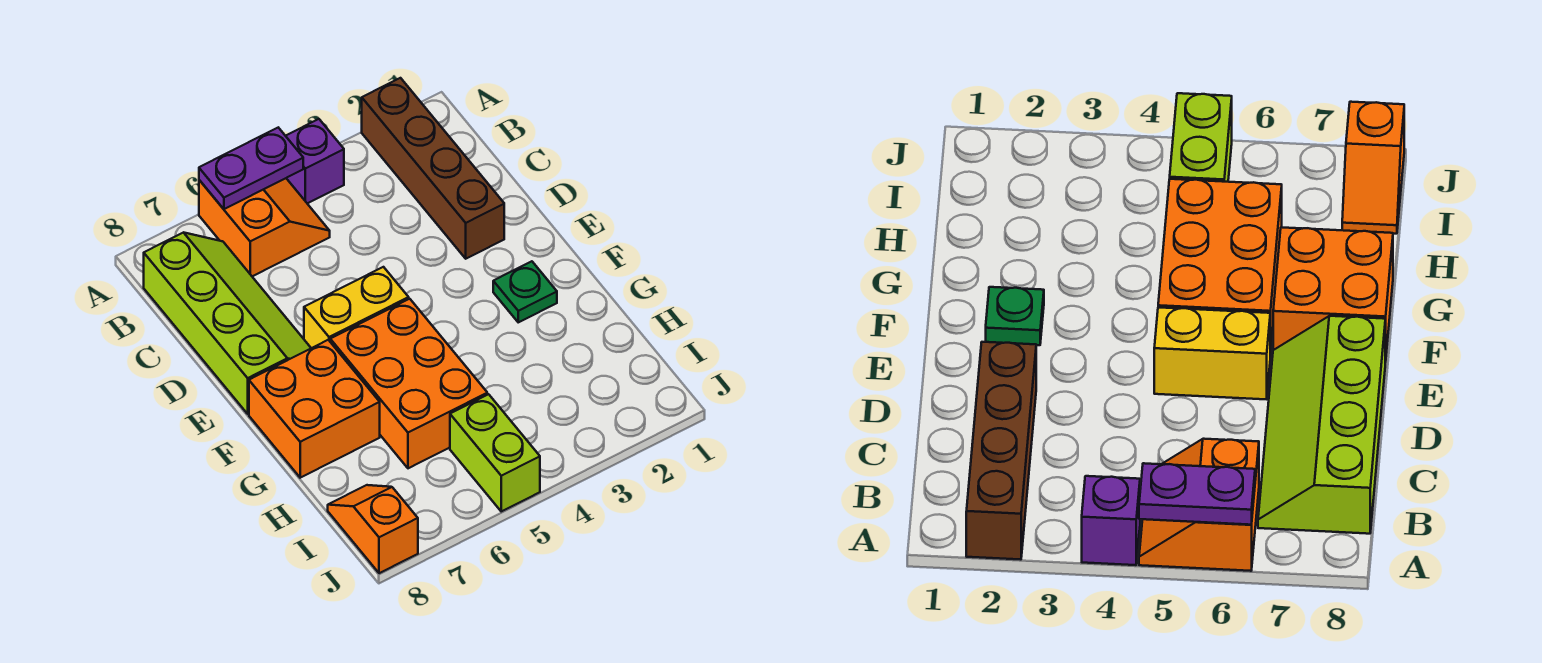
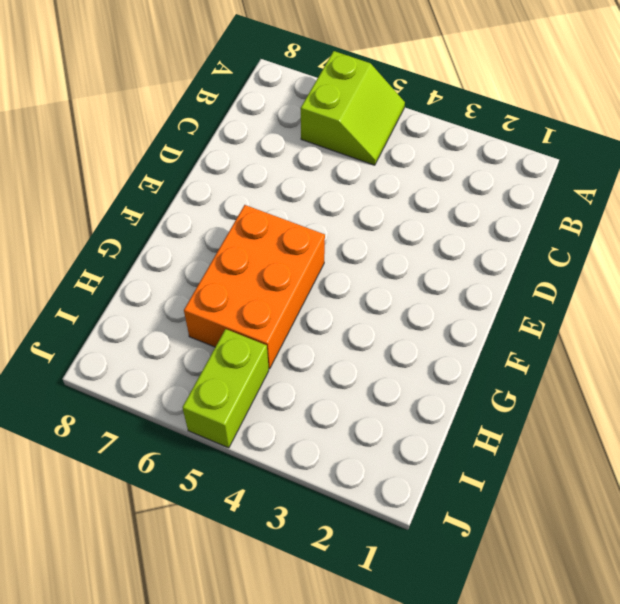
lime slope A5:B6 level 1 top 6 -> orange slope A5:B6 level 1 top 6
none -> brown brick A2:D2 level 1
none -> purple brick A4 level 1

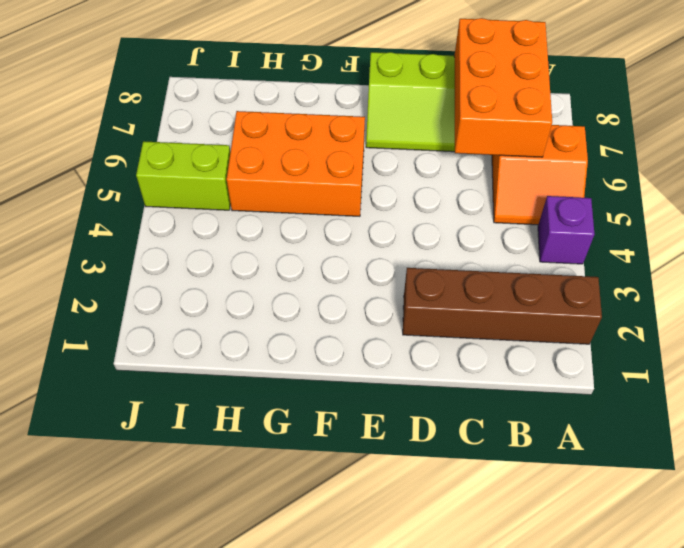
orange brick B6:C8 level 2 -> none
none -> yellow brick E5:E6 level 1
none -> green plate F2 level 1

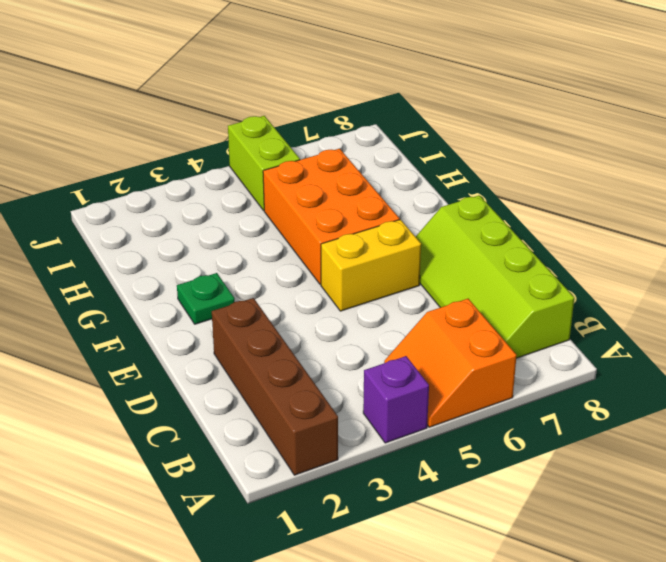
none -> orange brick F7:G8 level 1
none -> orange slope I8:J8 level 1 top J

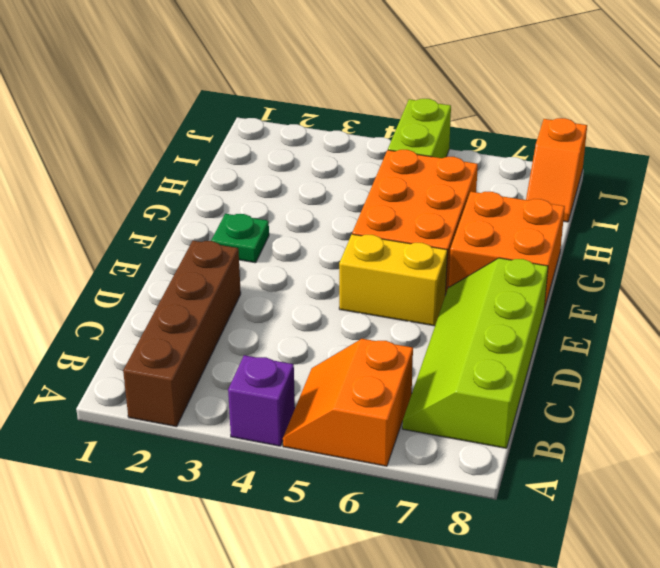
none -> purple plate A5:A6 level 2

